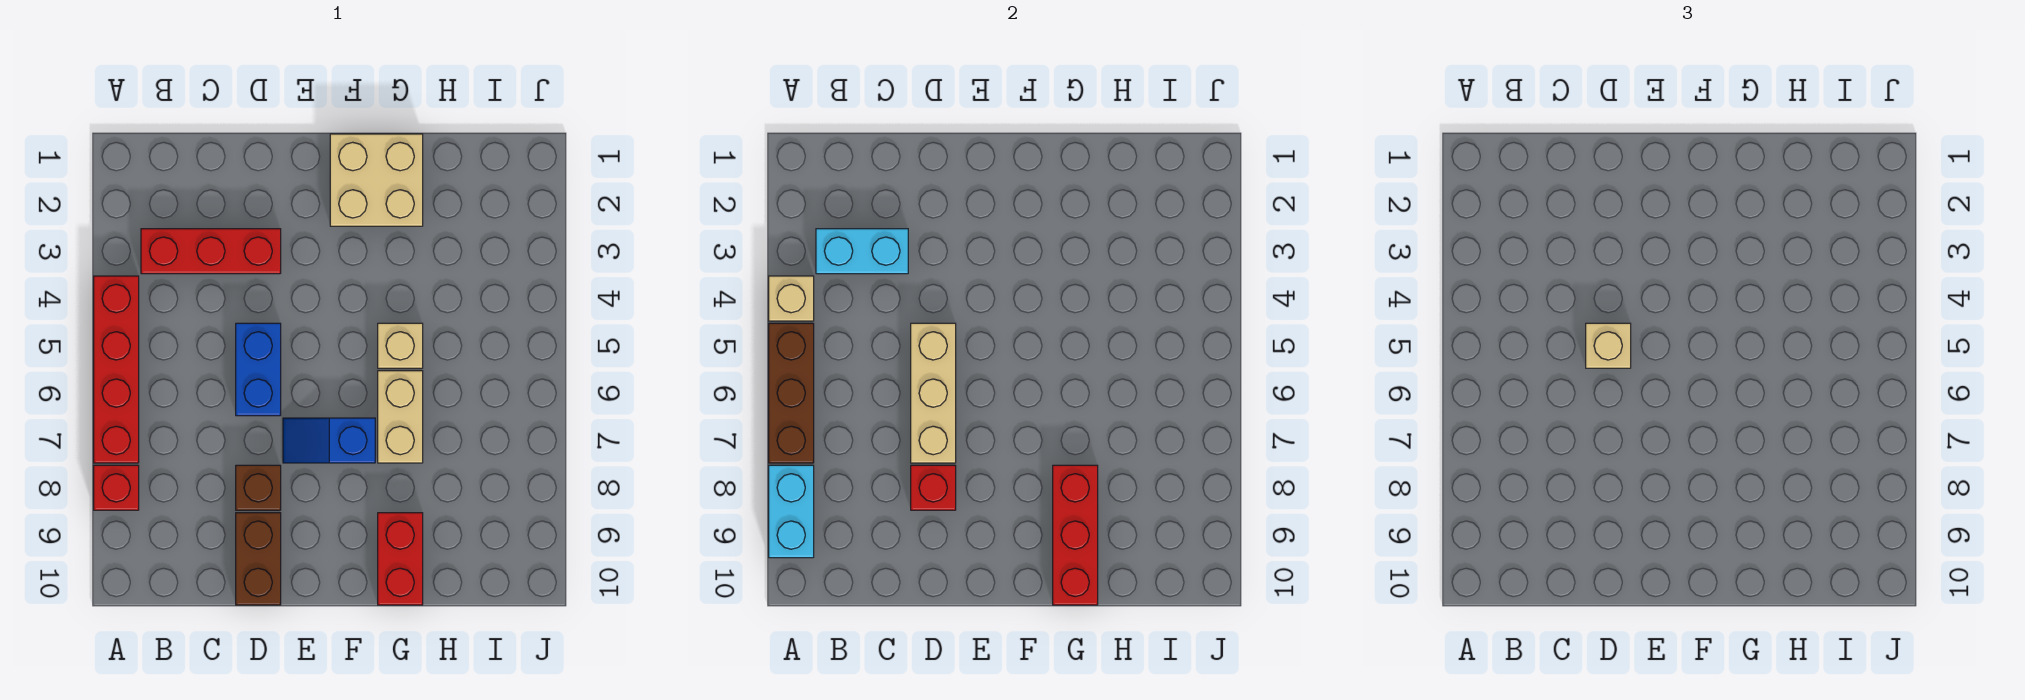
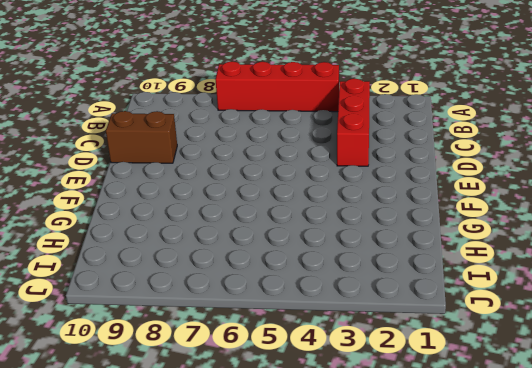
none -> red brick A8 level 1
none -> blue brick D5:D6 level 1
none -> brown brick D8 level 1

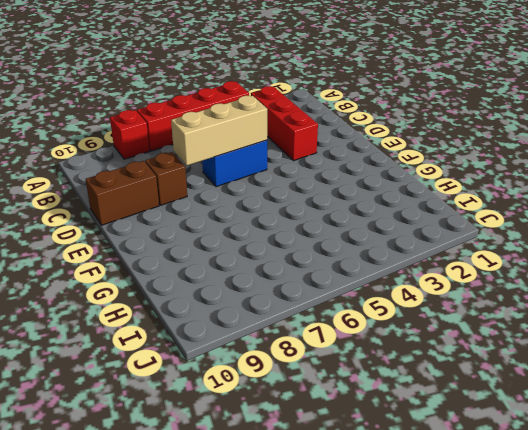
none -> blue slope E7:F7 level 1 top F
none -> tan brick F1:G2 level 1
none -> tan brick G5 level 1

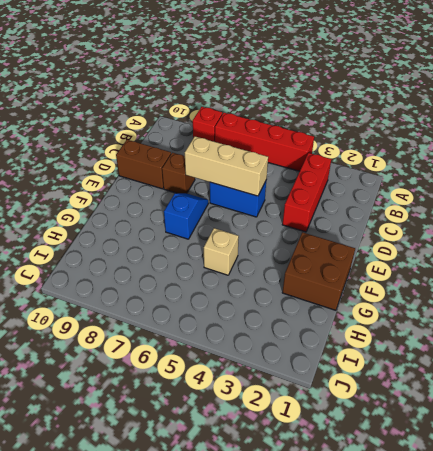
brown brick F1:G2 level 1 -> tan brick F1:G2 level 1
none -> tan brick G6:G7 level 1
none -> red brick G9:G10 level 1
none -> tan brick A4 level 2

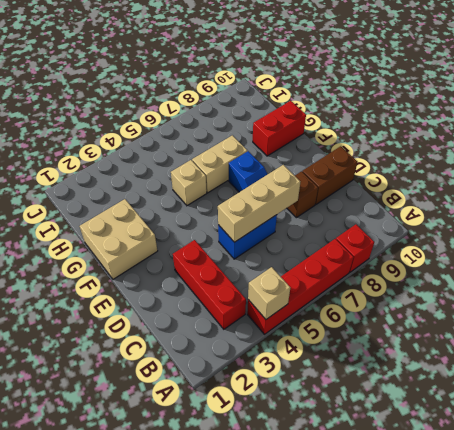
none -> brown brick A5:A7 level 2
none -> cyan brick A8:A9 level 2
none -> cyan brick B3:C3 level 2

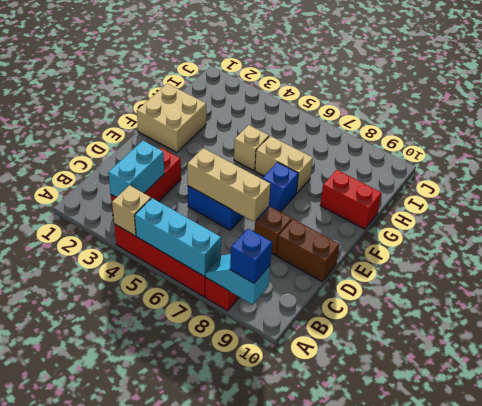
cyan brick A5:A7 level 2 -> brown brick A5:A7 level 2
cyan slope A8:A9 level 2 top 9 -> cyan brick A8:A9 level 2
blue brick A9 level 3 -> none
none -> red brick D8 level 2
none -> red brick G8:G10 level 2
none -> tan brick D5 level 3

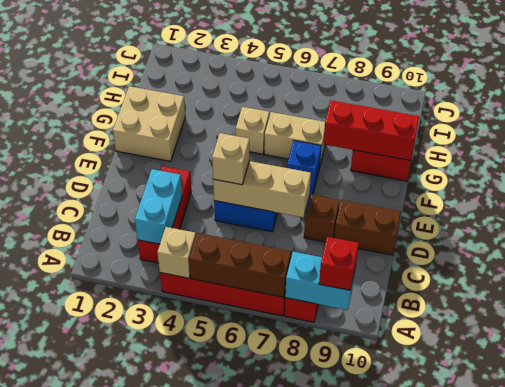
red brick A9 level 3 -> red brick D8 level 2

